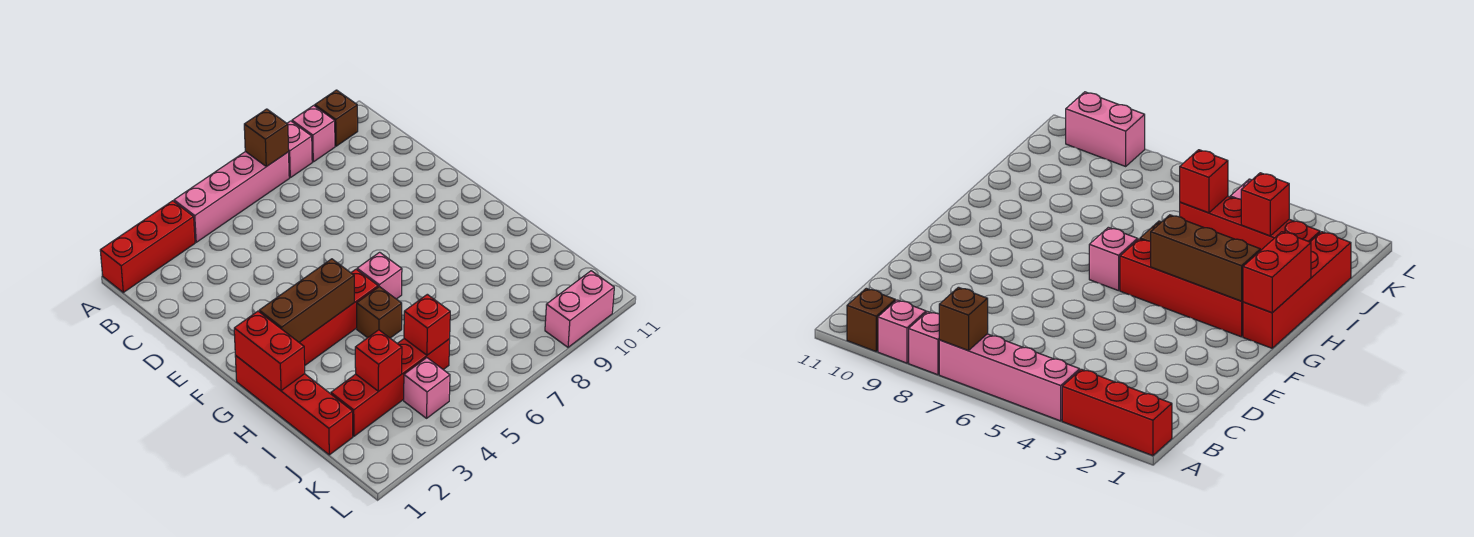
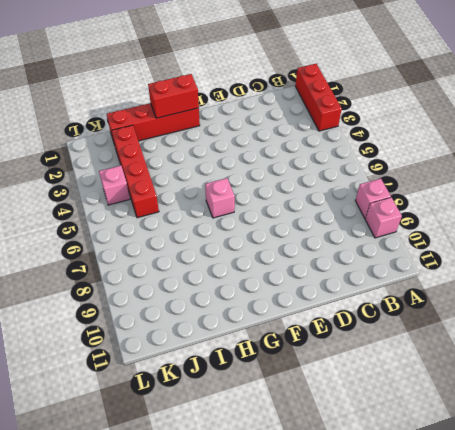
none -> pink brick A4:A7 level 1
none -> brown brick A10 level 1
none -> red brick G2:G5 level 1

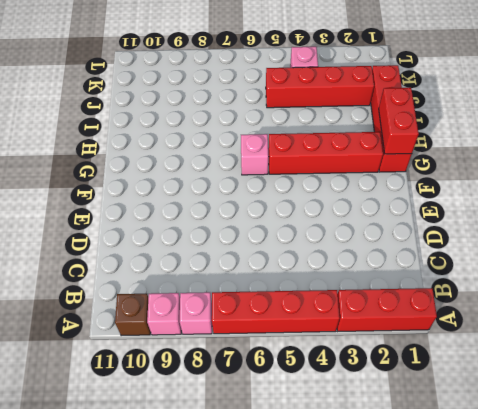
red brick A4:A7 level 1 -> pink brick A4:A7 level 1
none -> brown brick H5 level 1
none -> pink brick L9:L10 level 1
none -> brown brick A7 level 2

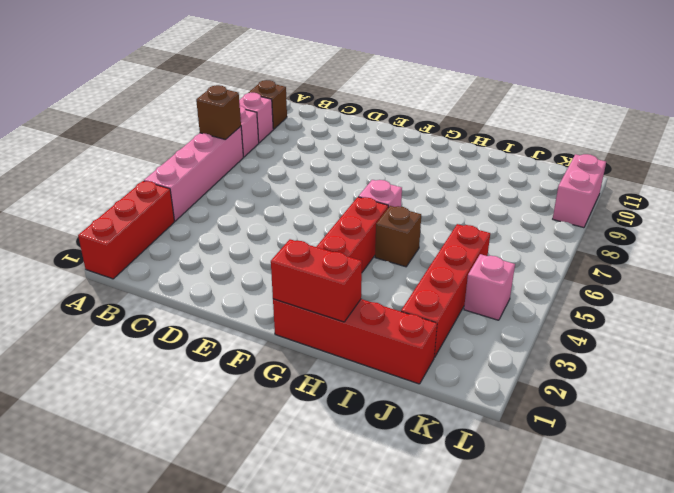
none -> brown brick G2:G4 level 2
none -> red brick J3 level 2
none -> red brick J5 level 2

